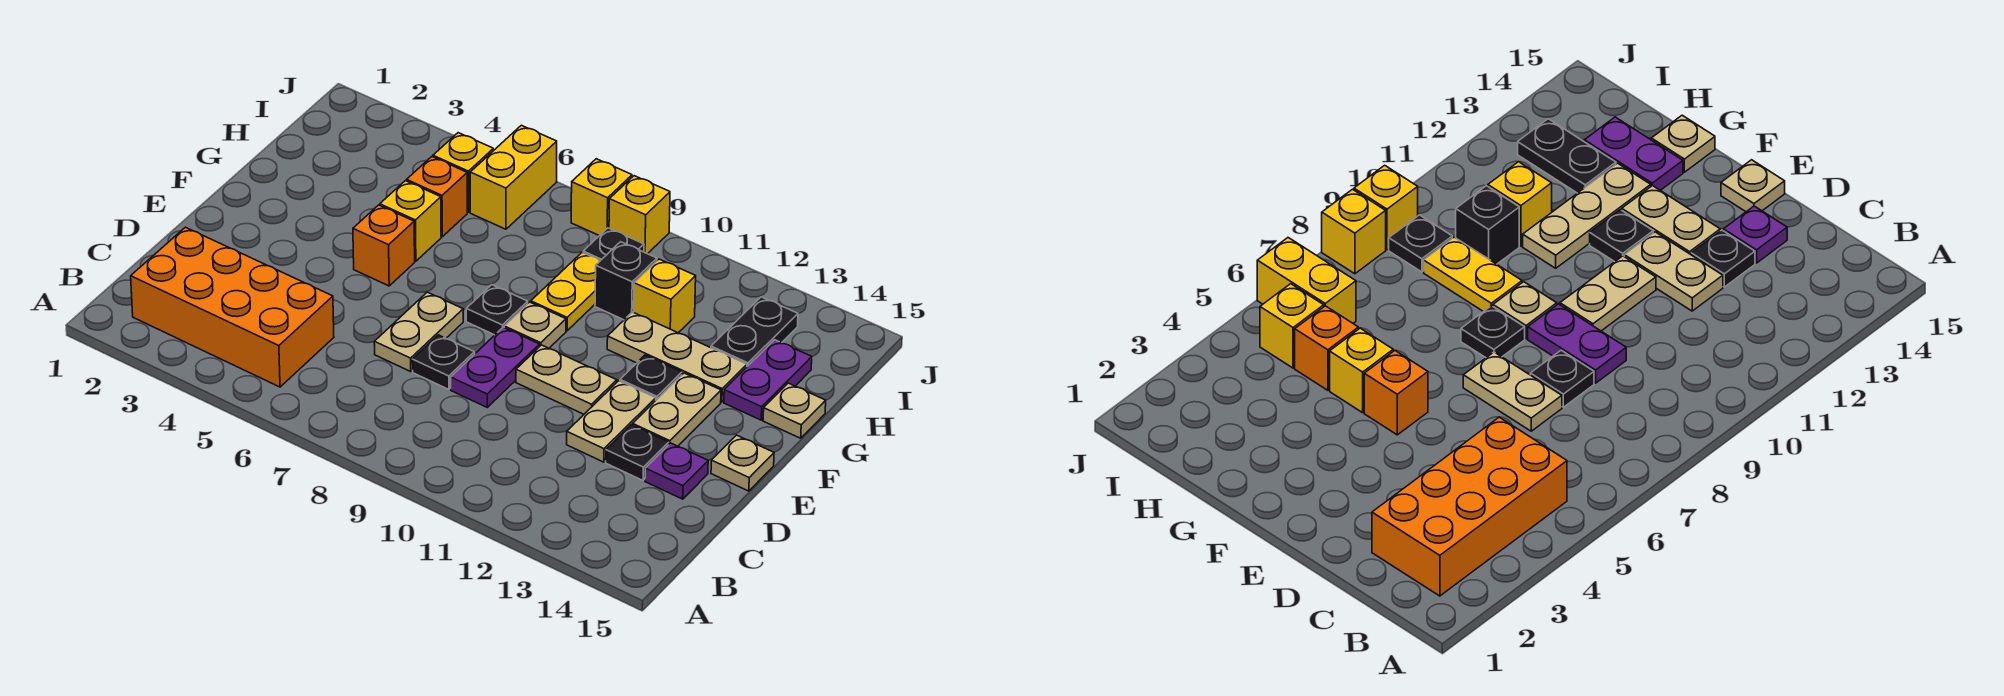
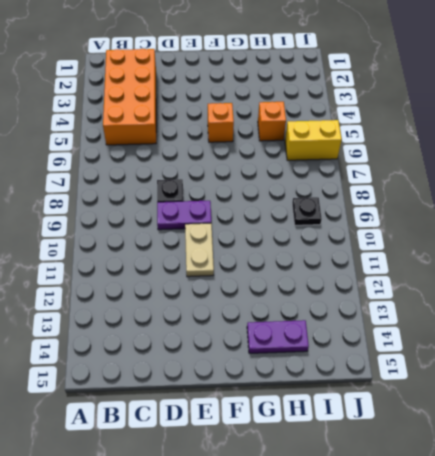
none -> tan plate D7:E7 level 1
none -> tan plate D12:E12 level 1
none -> black plate D13 level 1

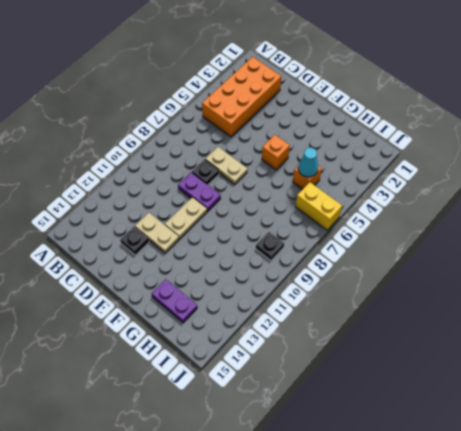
cyan cone H5 level 2 -> none
none -> purple plate D14 level 1
none -> tan plate E13:F13 level 1
none -> tan plate E15 level 1

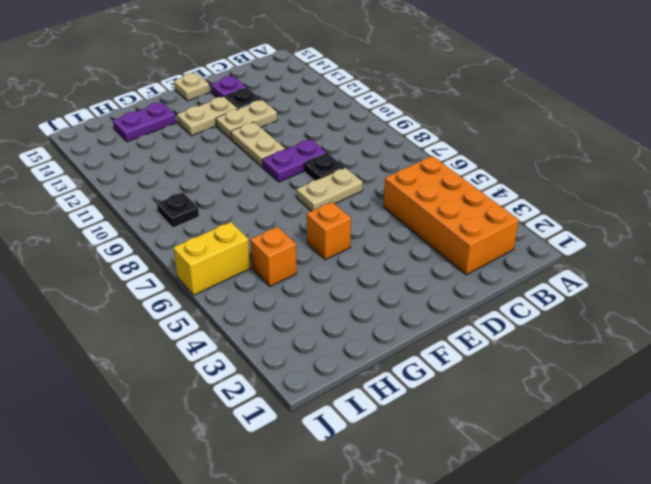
none -> black plate F8 level 1
none -> tan plate F9 level 1
none -> black plate F12 level 1

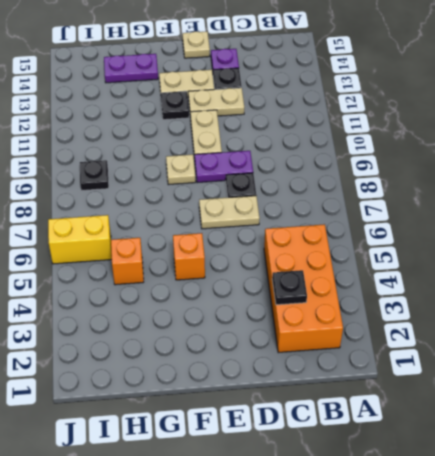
black plate C3 level 2 -> black plate F8 level 1
none -> yellow brick G5 level 1
none -> yellow plate G9:H9 level 1
none -> tan plate G11:G13 level 1

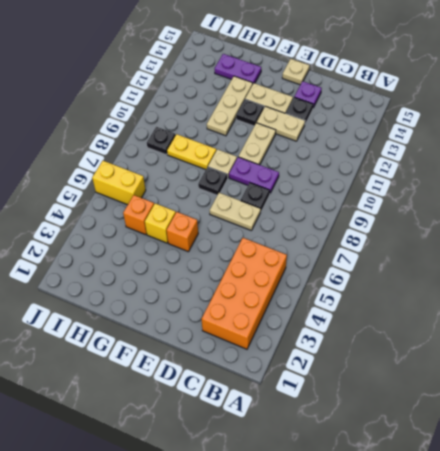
none -> tan plate G15 level 1
none -> black brick H10 level 1
none -> yellow brick H11 level 1

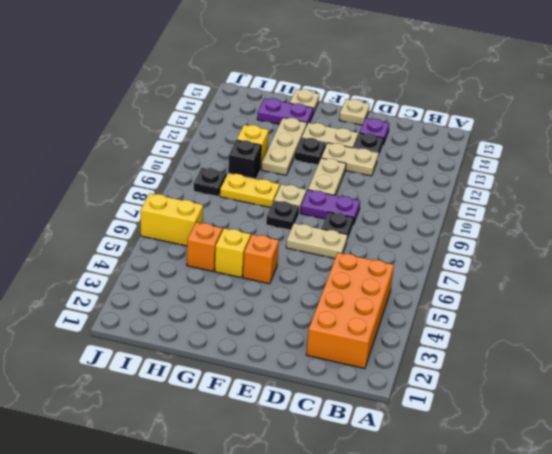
none -> black plate H13:I13 level 1
none -> yellow brick I5 level 1
none -> yellow brick J8 level 1

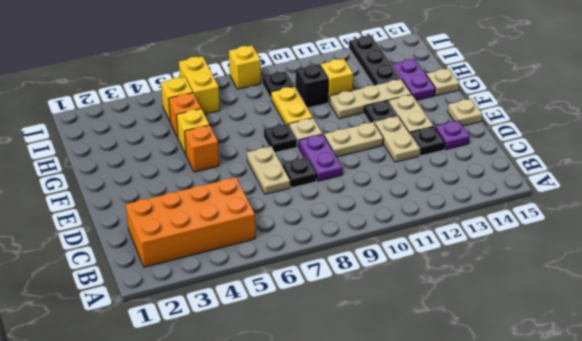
black plate H13:J13 level 1 -> black plate H13:I13 level 1
none -> yellow brick J9 level 1

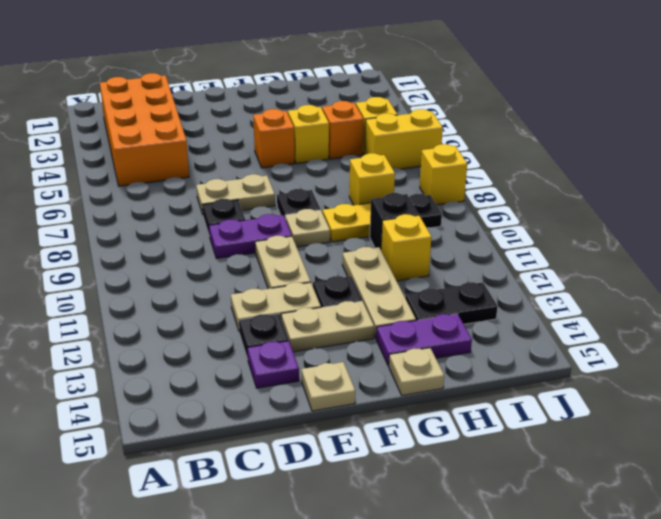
yellow brick H8 level 1 -> yellow brick J9 level 1

